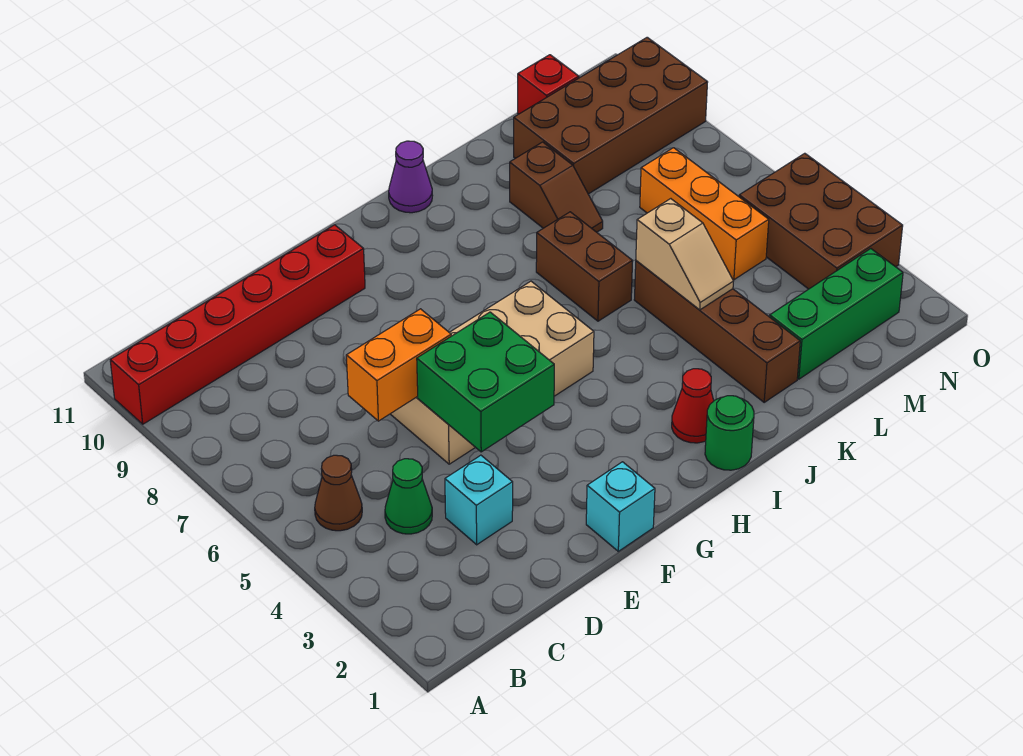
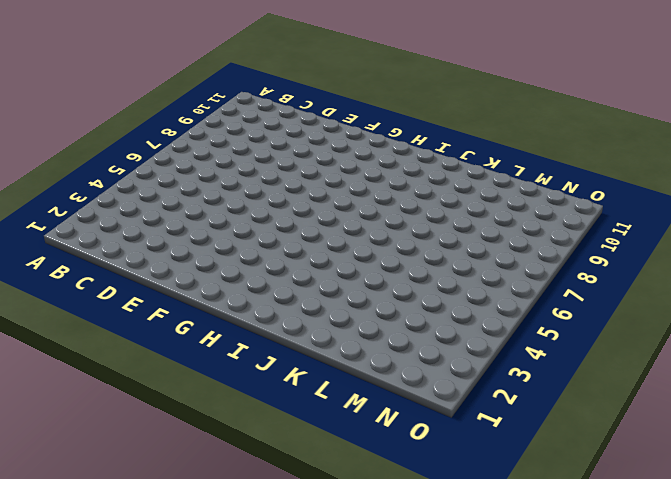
none -> red brick A10:F10 level 1
none -> brown cone B5 level 1
none -> green cone C4 level 1

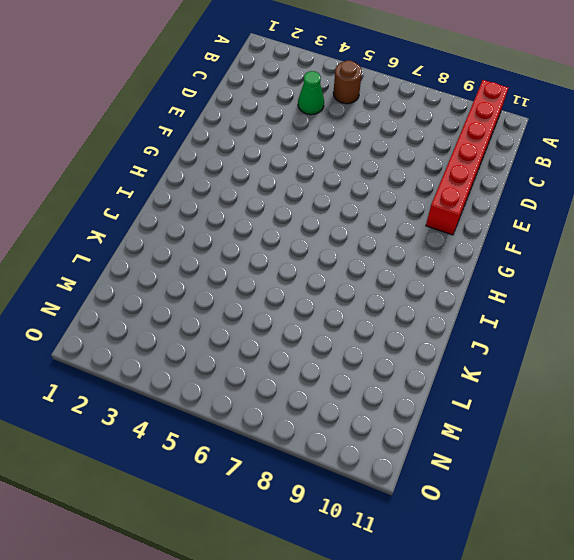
brown round brick B5 level 1 -> brown cone B5 level 1
none -> cyan brick D3 level 1
none -> tan brick E5:H6 level 1
none -> cyan brick F1 level 1

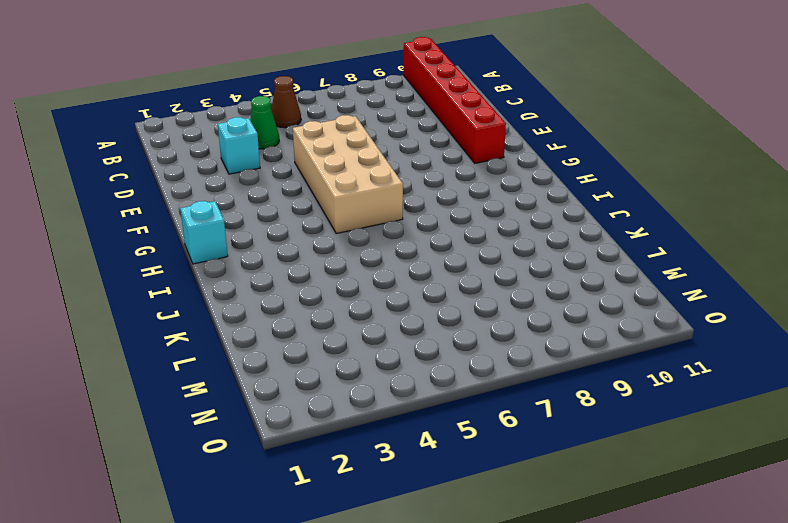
cyan brick H1 level 1 -> cyan brick F1 level 1
none -> green round brick I1 level 1
none -> red cone I2 level 1
none -> purple cone I11 level 1

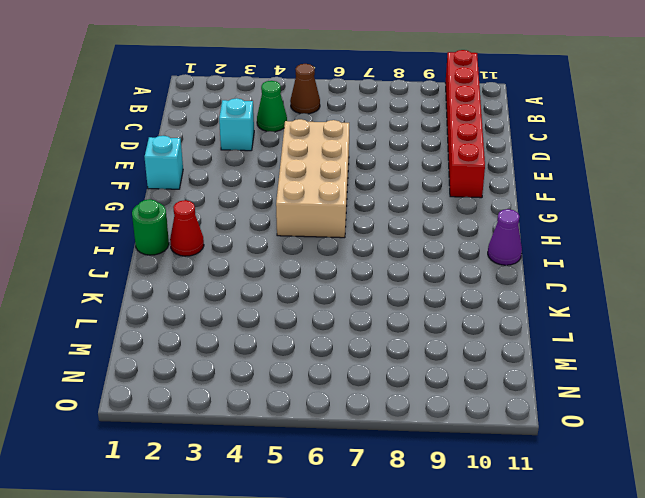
none -> brown brick J6:J7 level 1
none -> brown brick K2:K5 level 1
none -> brown slope K8:K9 level 1 top 9

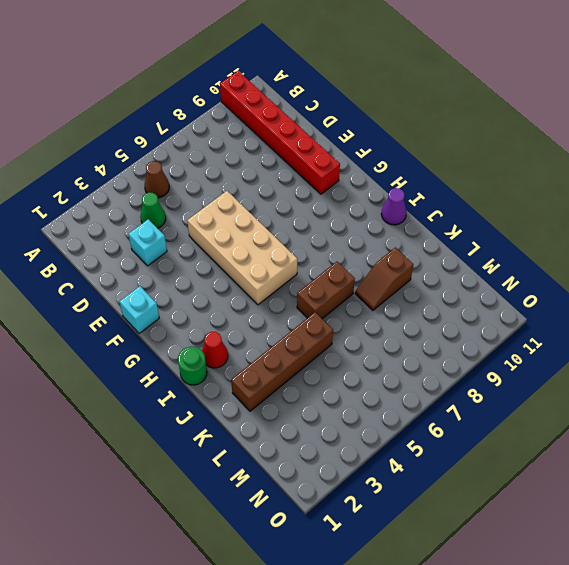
none -> green brick L2:N2 level 1
none -> brown brick L9:O10 level 1
none -> orange brick M5:M7 level 1

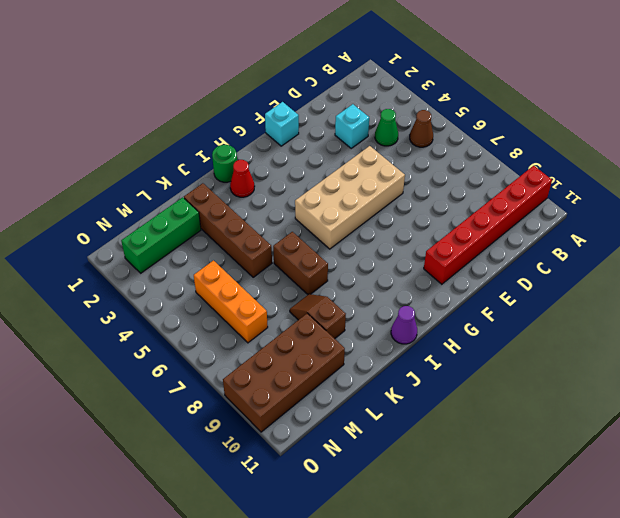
none -> red brick M11 level 1
none -> brown brick N3:O5 level 1
none -> orange brick D6:E6 level 2

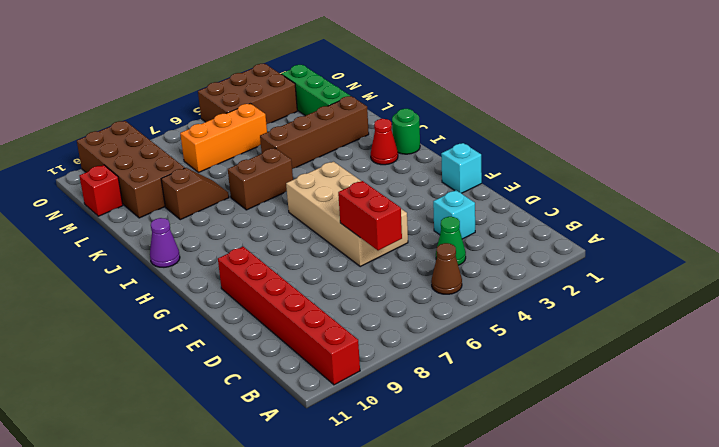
red brick D6:E6 level 2 -> orange brick D6:E6 level 2
none -> green brick E4:F5 level 2
none -> tan slope K4:K5 level 2 top 5

